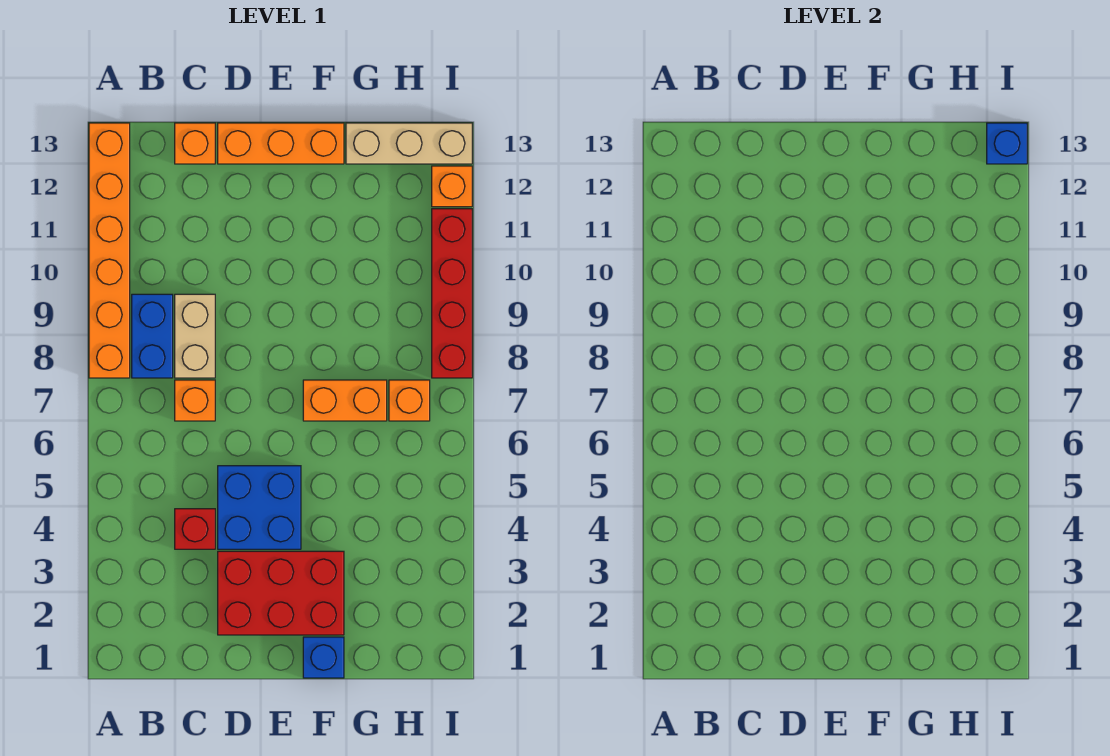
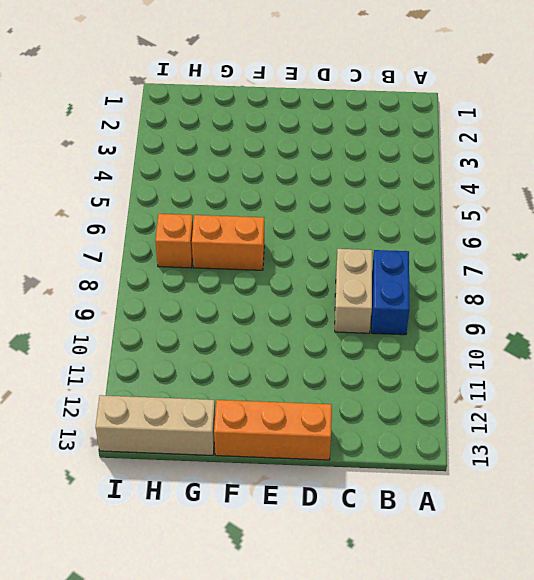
none -> orange brick A8:A13 level 1
none -> red brick C4 level 1
none -> orange brick C7 level 1

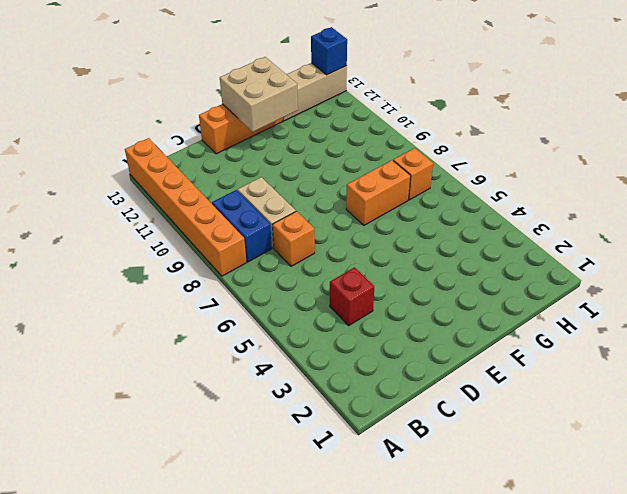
tan brick E12:F13 level 2 -> none
none -> orange brick C13 level 1
none -> red brick D2:F3 level 1
none -> blue brick D4:E5 level 1

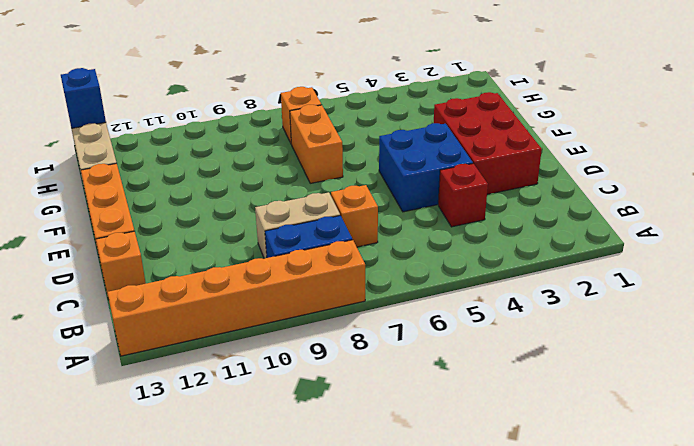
none -> blue brick F1 level 1
none -> red brick I8:I11 level 1
none -> orange brick I12 level 1

